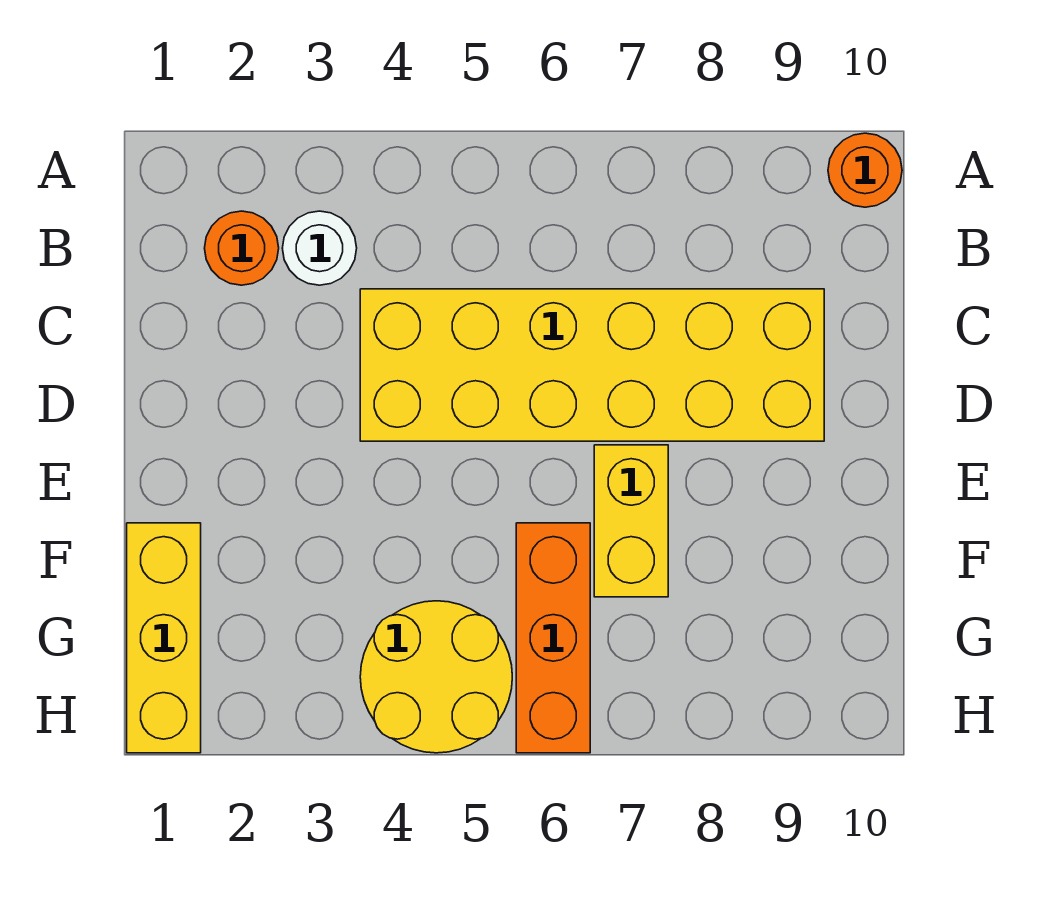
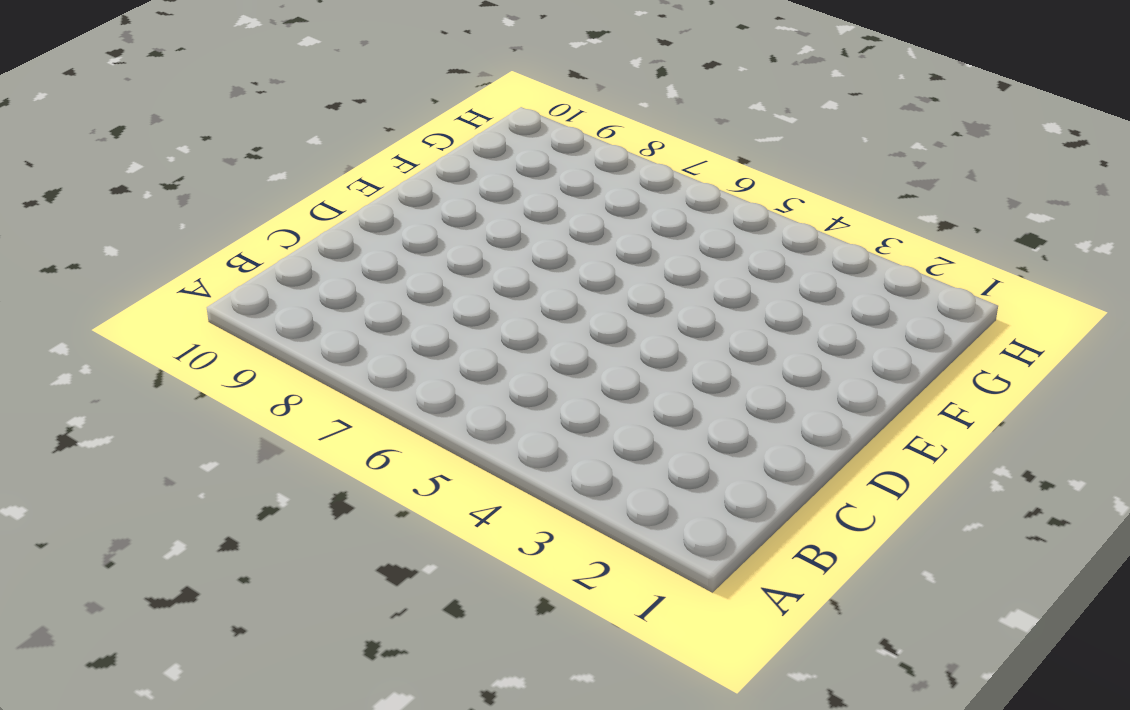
none -> orange round brick A10 level 1
none -> orange round brick B2 level 1

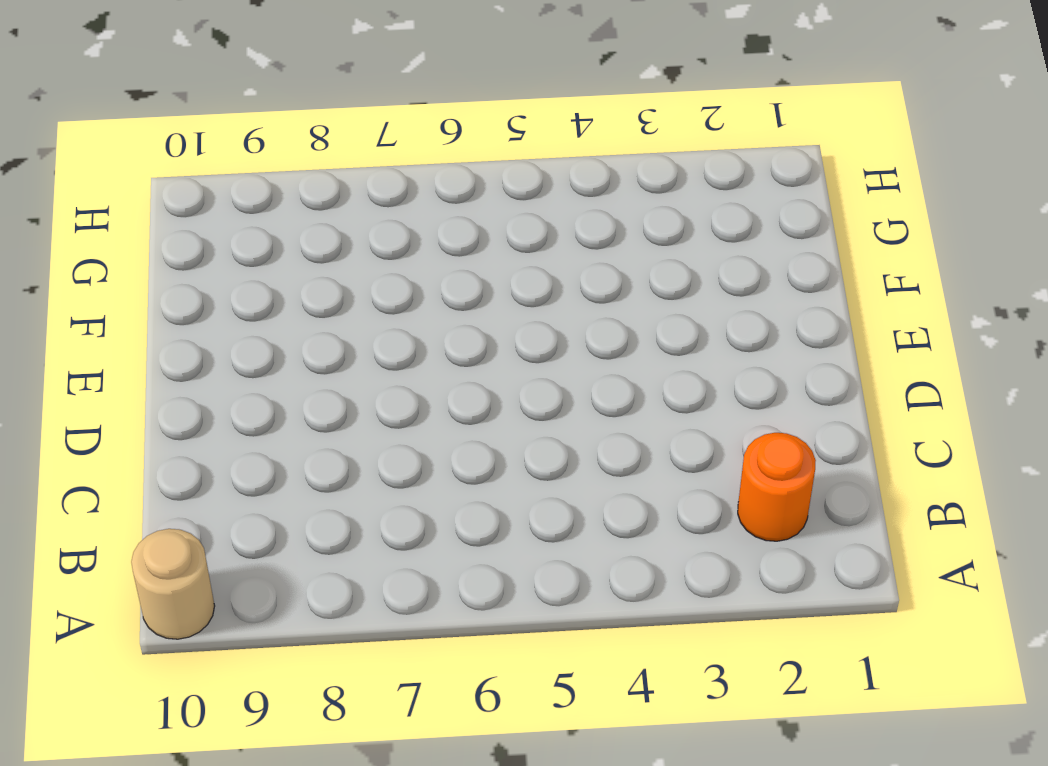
tan round brick A10 level 1 -> orange round brick A10 level 1
none -> white round brick B3 level 1
none -> yellow brick C4:D9 level 1

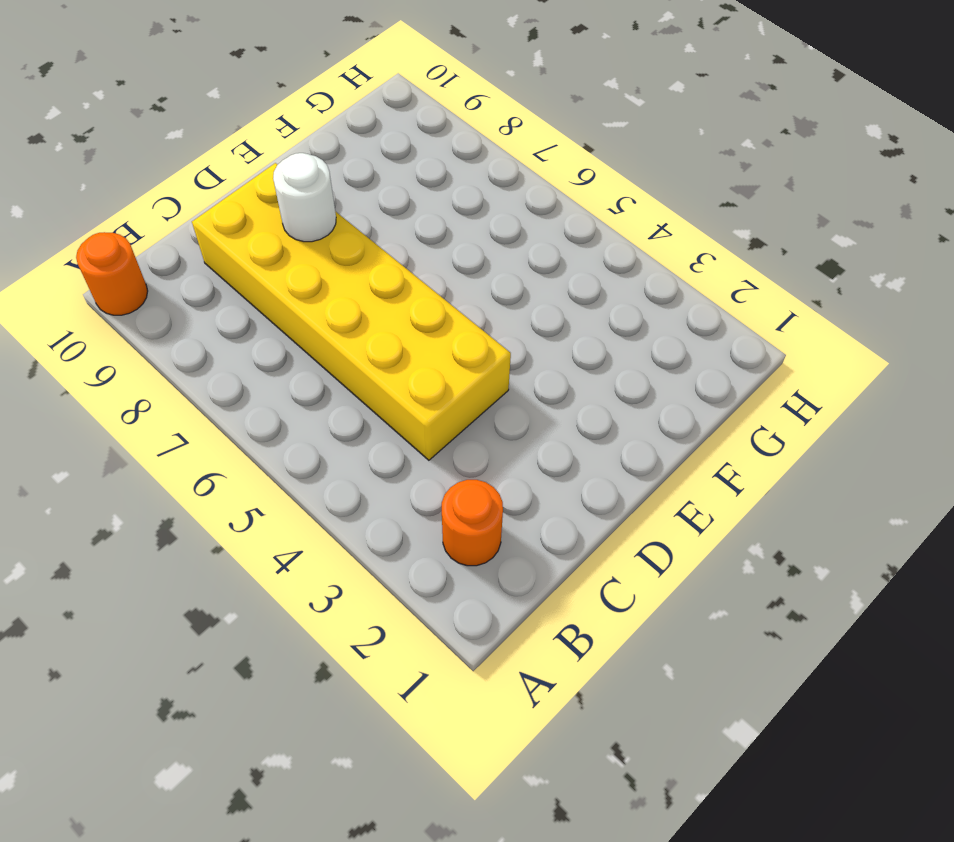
white round brick D8 level 2 -> white round brick B3 level 1
none -> yellow brick E7:F7 level 1
none -> yellow brick F1:H1 level 1

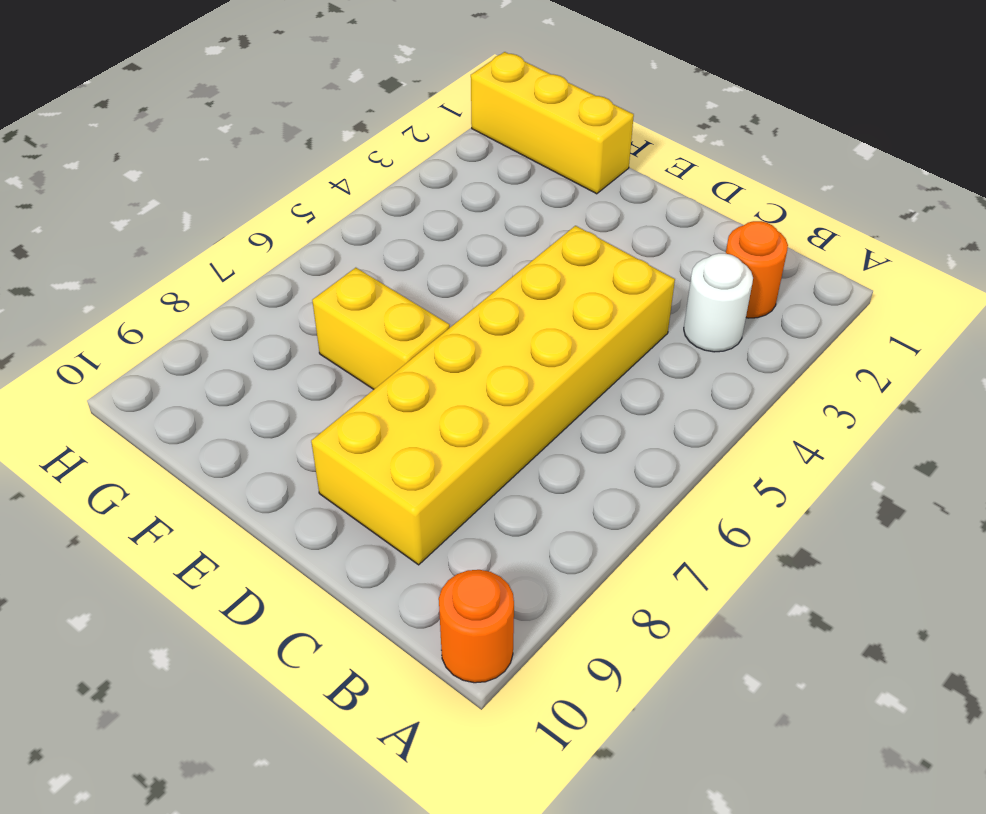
none -> orange brick F6:H6 level 1
none -> yellow round brick G4:H5 level 1

